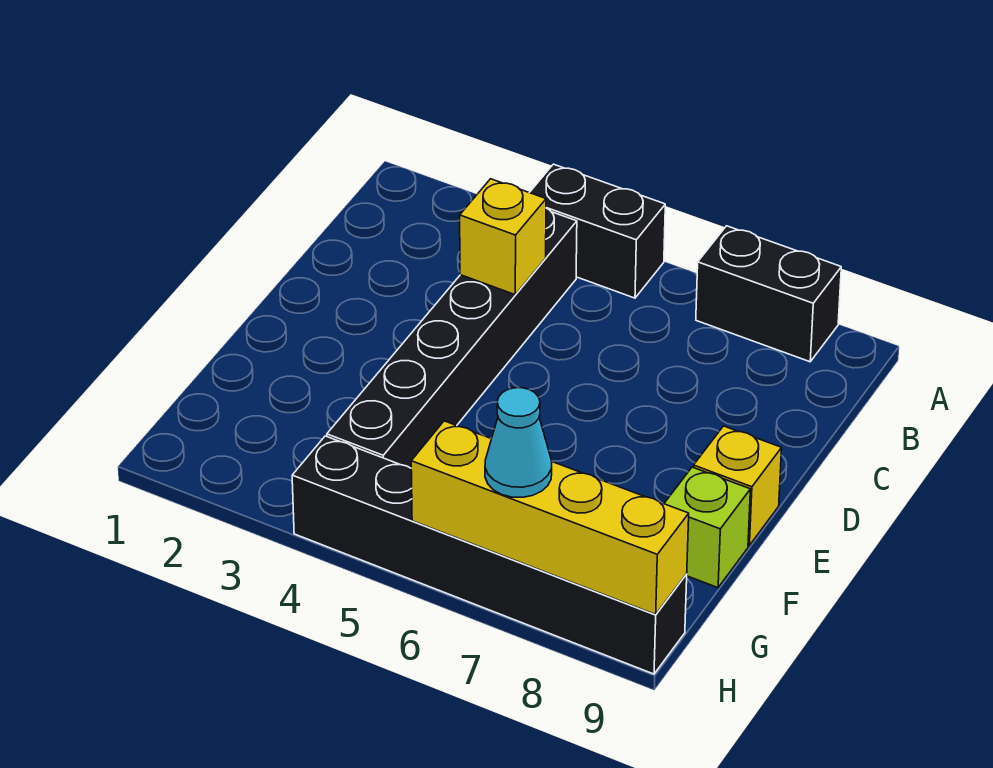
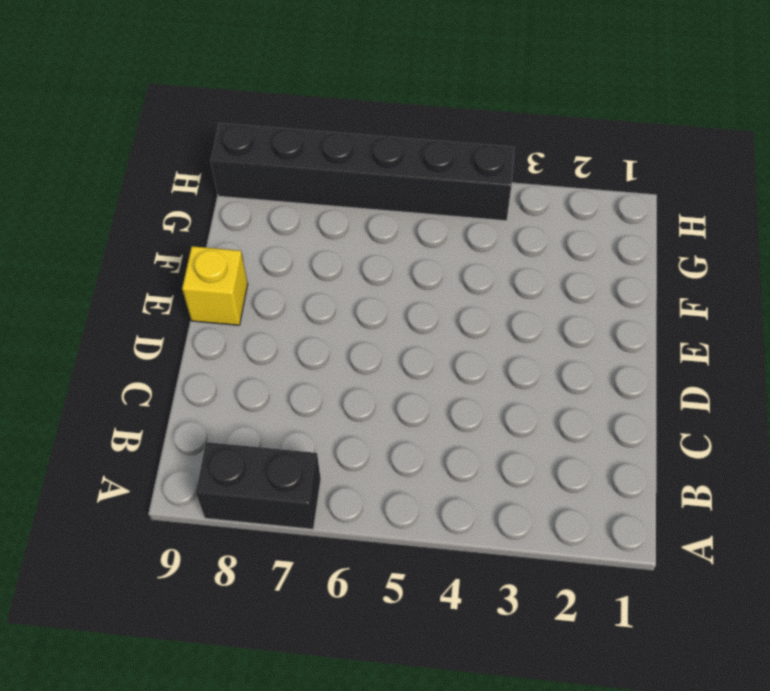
none -> black brick A4:A5 level 1
none -> black brick B4:G4 level 1

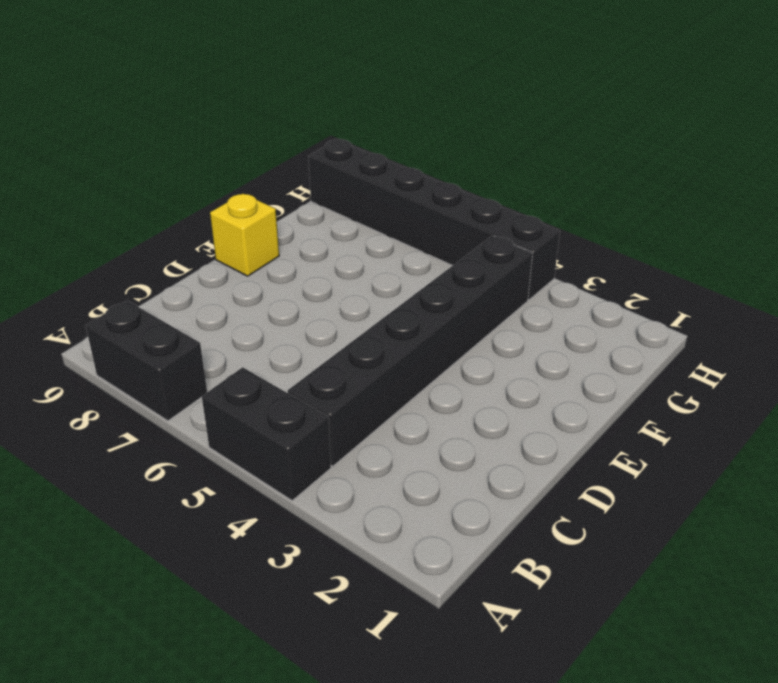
none -> lime brick F9 level 1
none -> yellow brick C4 level 2

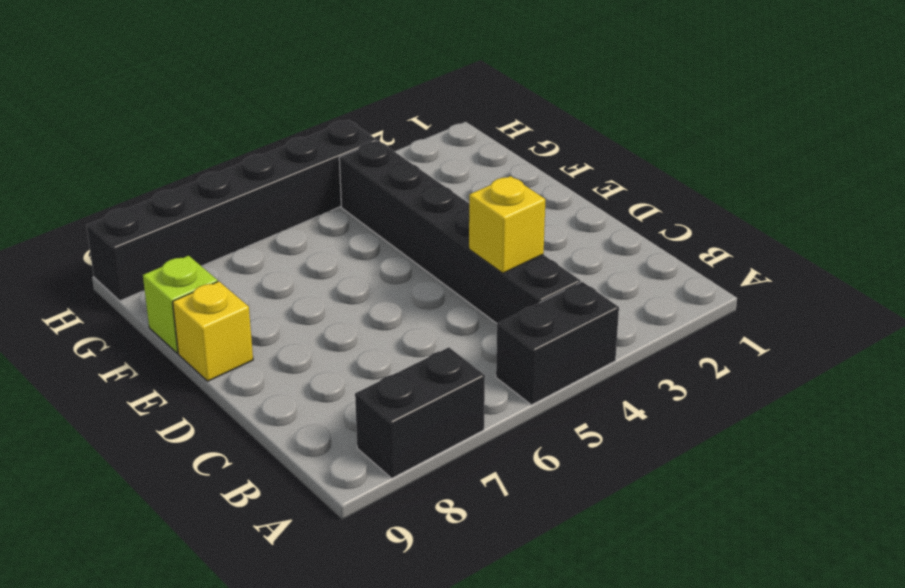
none -> yellow brick H6:H9 level 2
none -> cyan cone H7 level 3

